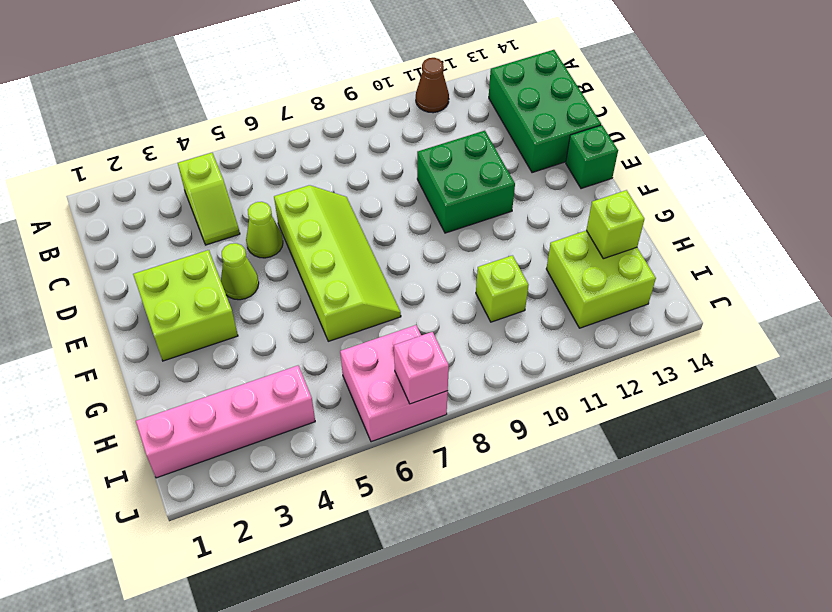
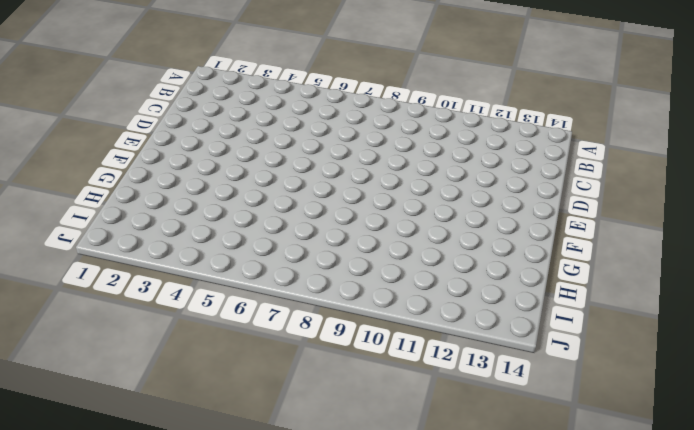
none -> brown cone A11 level 1
none -> lime slope B4:C4 level 1 top B
none -> green brick B13:D14 level 1

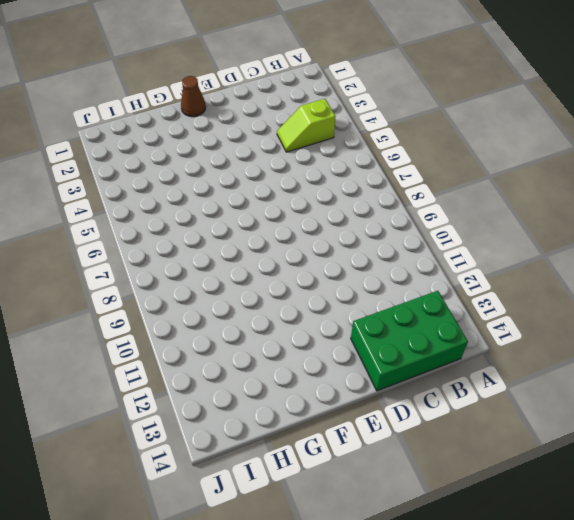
brown cone F1 level 1 -> brown cone A11 level 1
none -> lime cone D5 level 1
none -> lime slope D6:G7 level 1 top 6
none -> green brick D10:E11 level 1

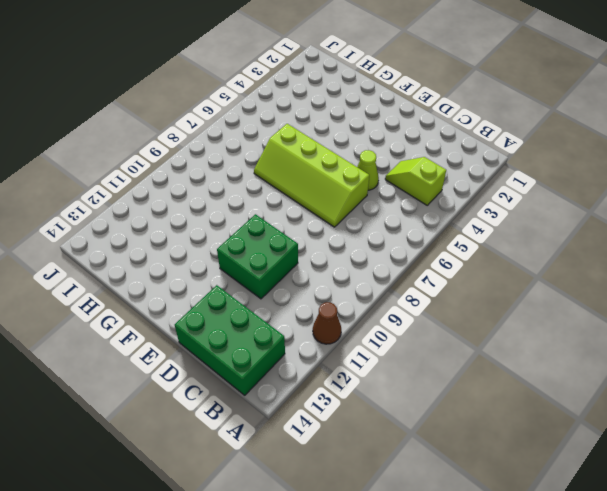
none -> lime brick E2:F3 level 1
none -> lime cone E4 level 1
none -> green brick E14 level 1

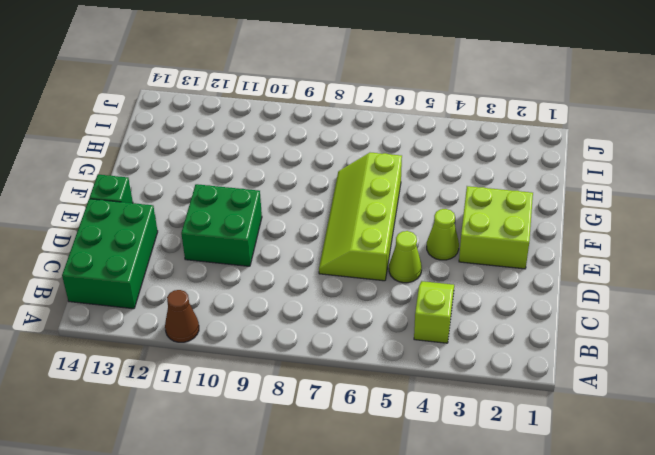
none -> lime brick H10 level 1
none -> lime brick H12:I13 level 1
none -> pink brick I1:I4 level 1

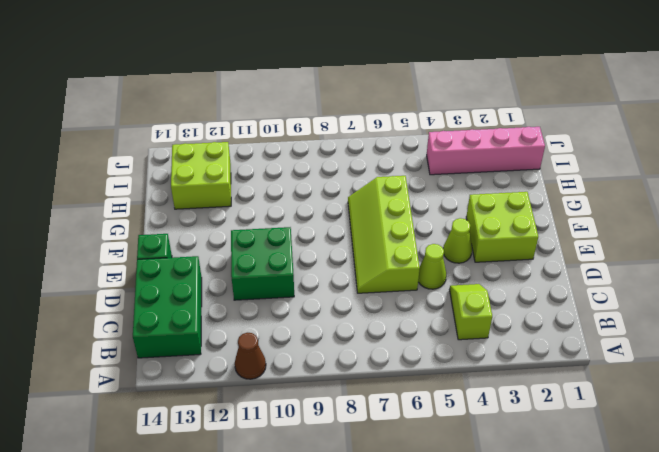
none -> lime brick H10 level 1
none -> pink brick I6:J7 level 1
none -> lime brick H13 level 2

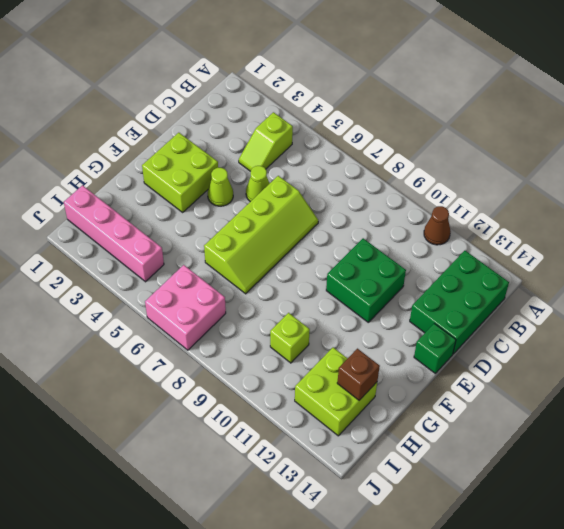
brown brick H13 level 2 -> lime brick H13 level 2
none -> pink brick J7 level 2

